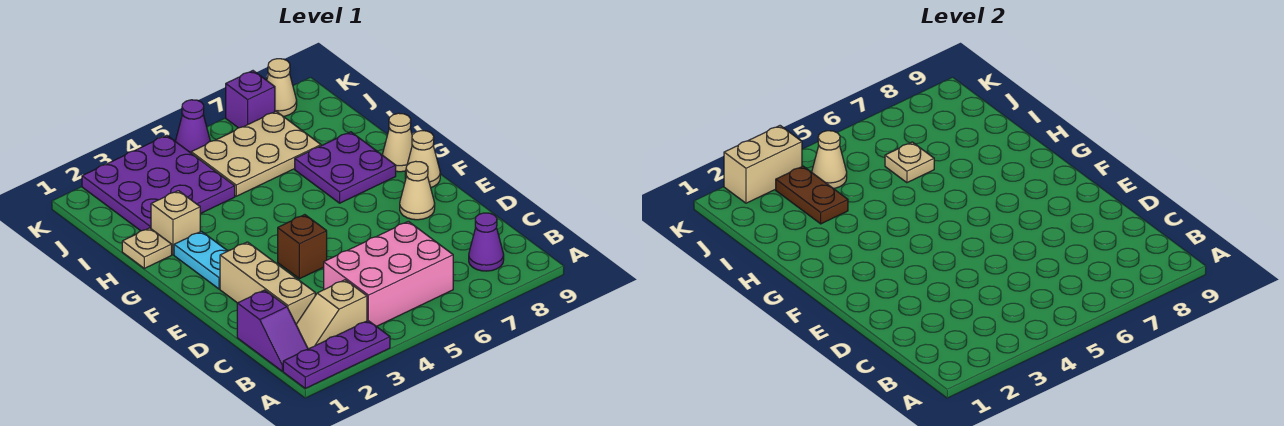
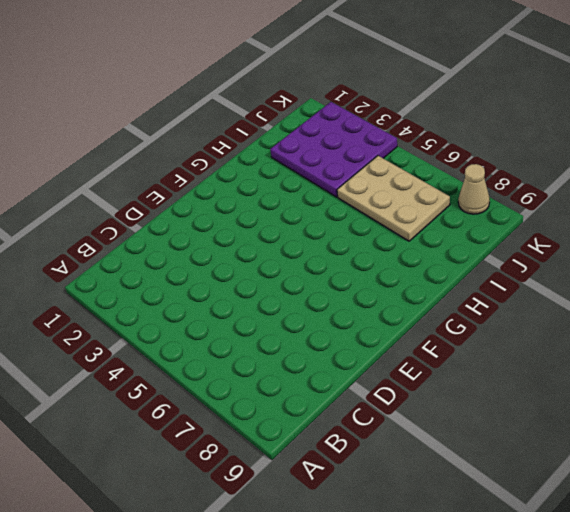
none -> purple plate A1:A3 level 1
none -> purple slope B1:C1 level 1 top C
none -> tan slope B2:B3 level 1 top 3

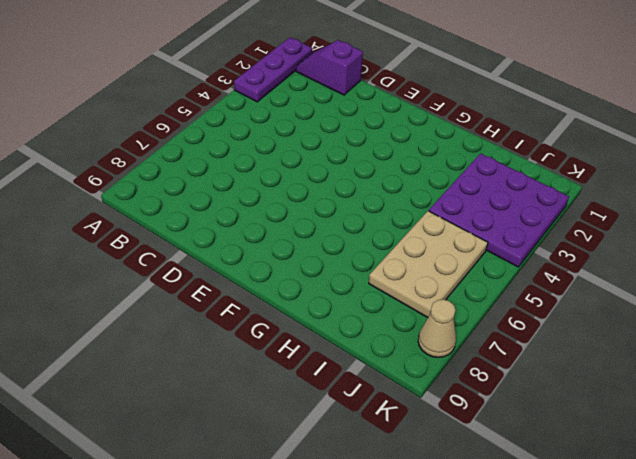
none -> tan slope B2:B3 level 1 top 3
none -> pink brick B4:C6 level 1
none -> purple cone B8 level 1

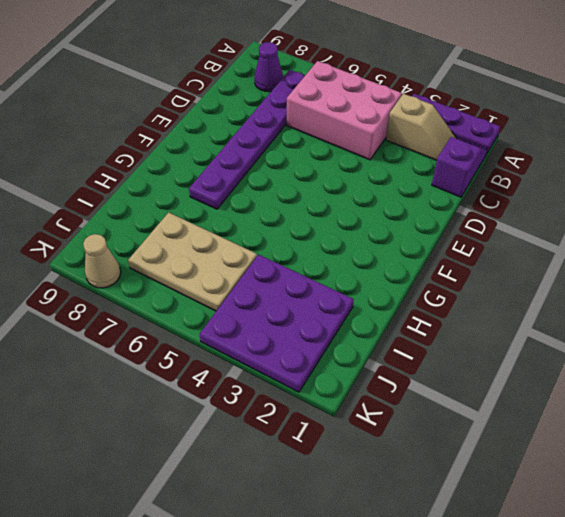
purple plate B7:G7 level 1 -> purple plate G7:H8 level 1
none -> tan brick C2:E2 level 1
none -> brown brick E4 level 1
none -> tan cone E8 level 1

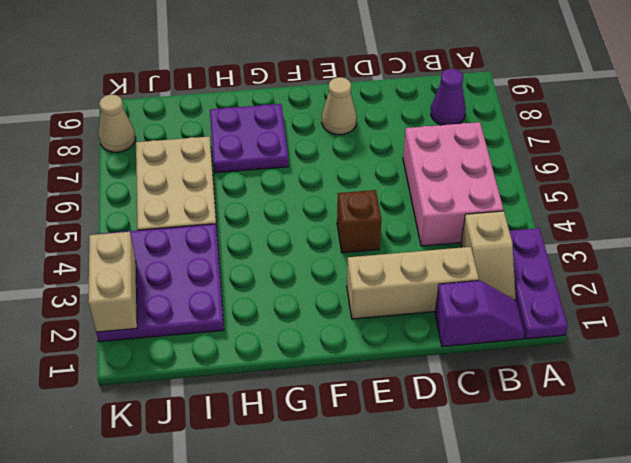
none -> cyan plate F2:G2 level 1
none -> tan cone F9 level 1
none -> tan cone G9 level 1

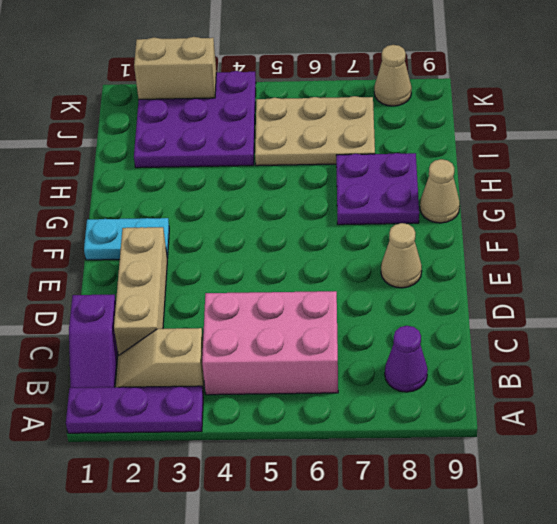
cyan plate F1:F2 level 1 -> cyan plate F2:G2 level 1
none -> brown brick E4 level 1
none -> tan cone F9 level 1
none -> tan plate H1 level 1

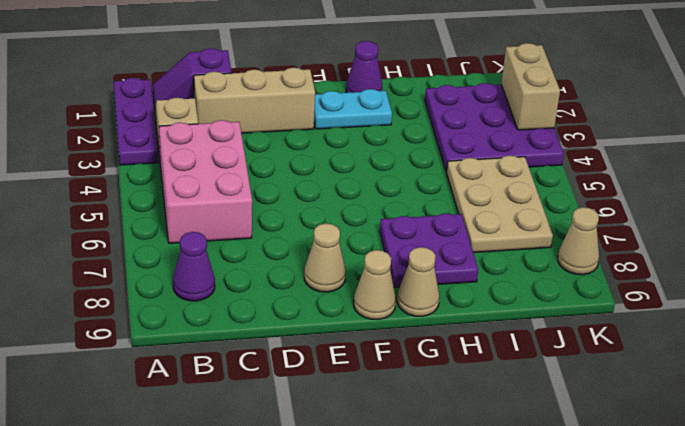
purple cone G1 level 1 -> purple cone K5 level 1
none -> brown brick E4 level 1
none -> tan plate H1 level 1
none -> tan brick H2 level 1

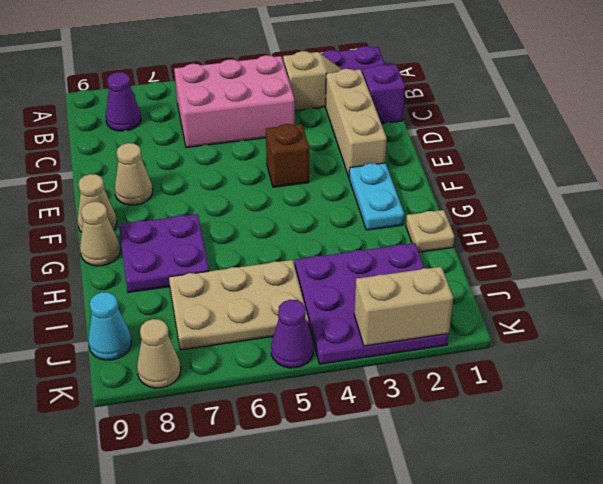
cyan cone J9 level 1 -> none
none -> tan brick H2 level 1
none -> purple brick K7 level 1
none -> brown plate I3:J3 level 2

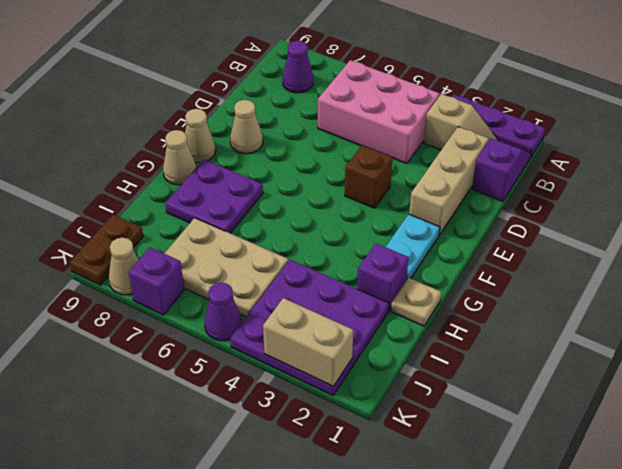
purple brick H2 level 1 -> tan brick H2 level 1
brown plate J9:K9 level 1 -> brown plate I3:J3 level 2
none -> tan plate I6 level 2
none -> tan cone J4 level 2

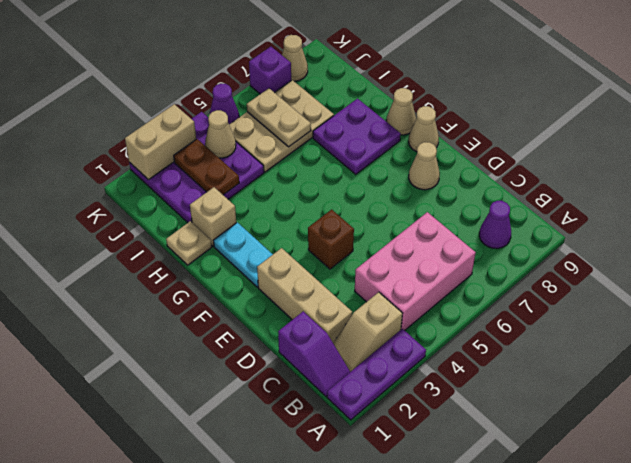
tan plate I6:J6 level 2 -> tan plate I6 level 2

